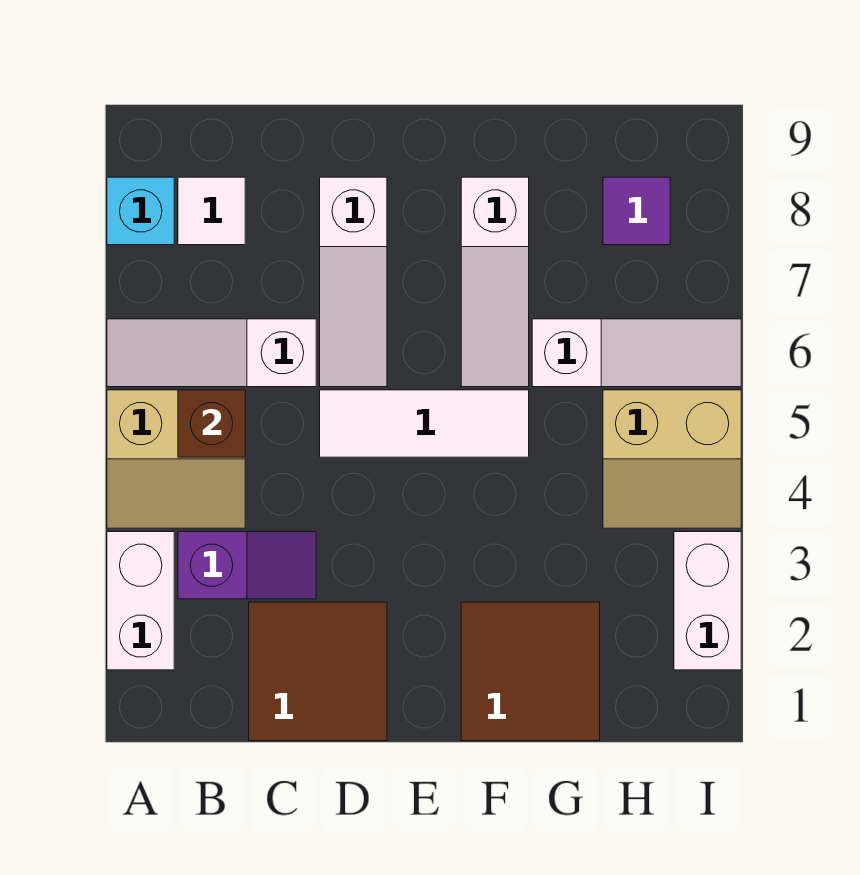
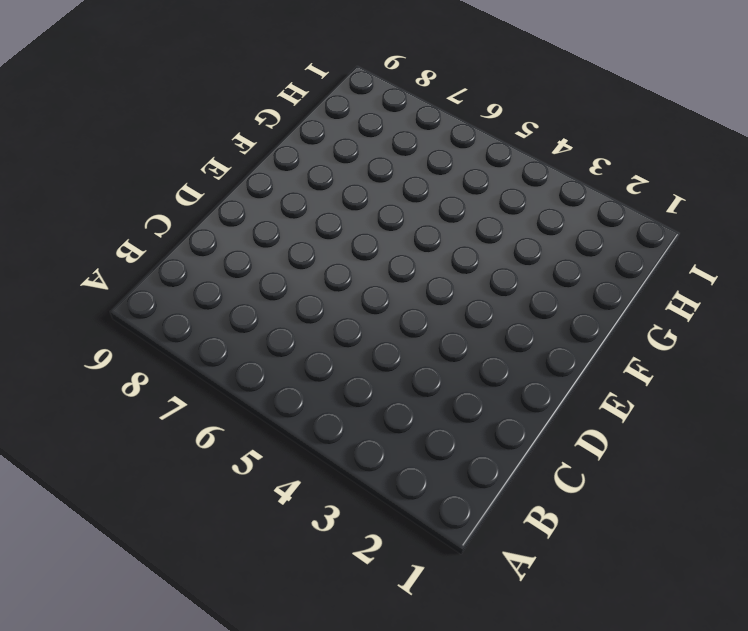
none -> white brick A2:A3 level 1
none -> tan slope A4:B5 level 1 top 5
none -> white slope A6:C6 level 1 top C

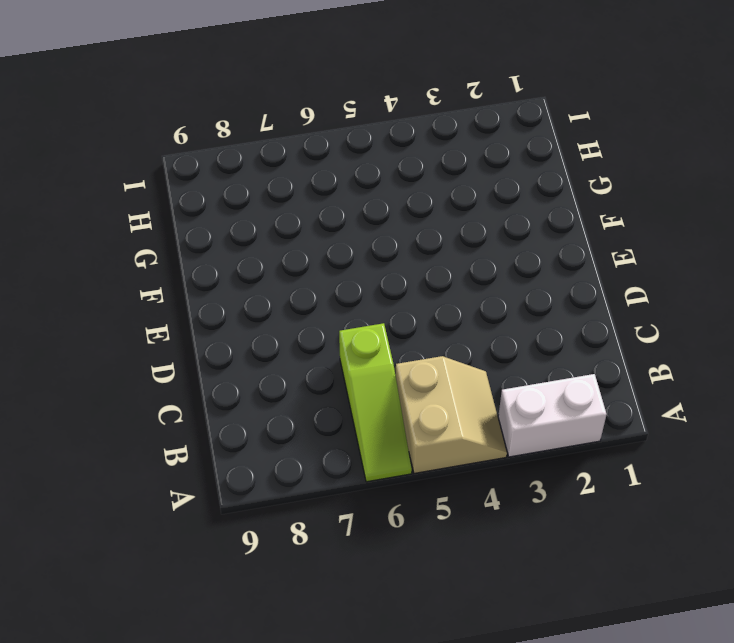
lime slope A6:C6 level 1 top C -> white slope A6:C6 level 1 top C
none -> cyan brick A8 level 1
none -> purple slope B3:C3 level 1 top B
none -> white tile B8 level 1

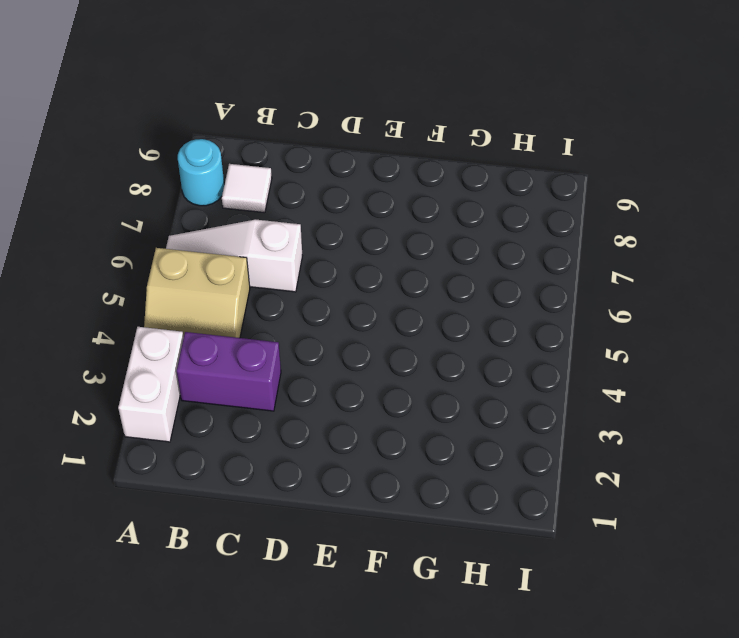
cyan round brick A8 level 1 -> cyan brick A8 level 1
purple brick B3:C3 level 1 -> purple slope B3:C3 level 1 top B
none -> brown tile C1:D2 level 1
none -> white tile D5:F5 level 1
none -> white slope D6:D8 level 1 top 8

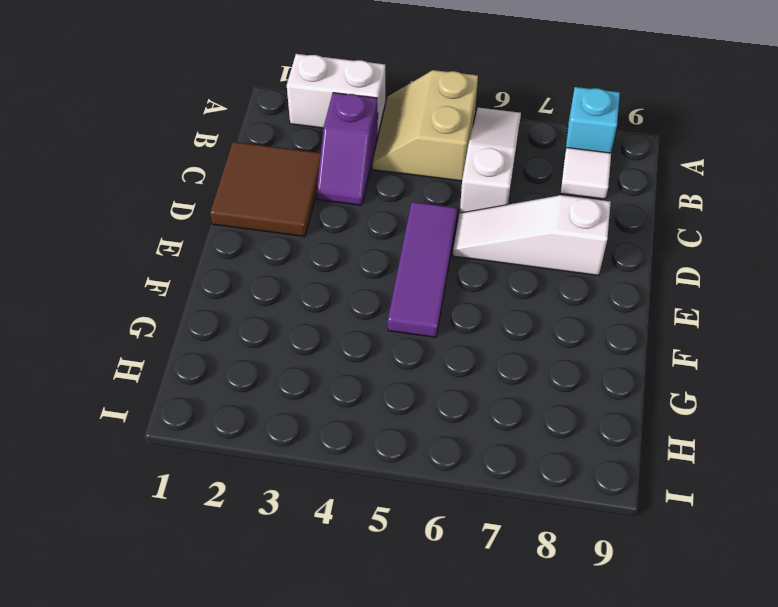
purple tile D5:F5 level 1 -> white tile D5:F5 level 1
none -> brown tile F1:G2 level 1
none -> white slope F6:F8 level 1 top 8
none -> white slope G6:I6 level 1 top G

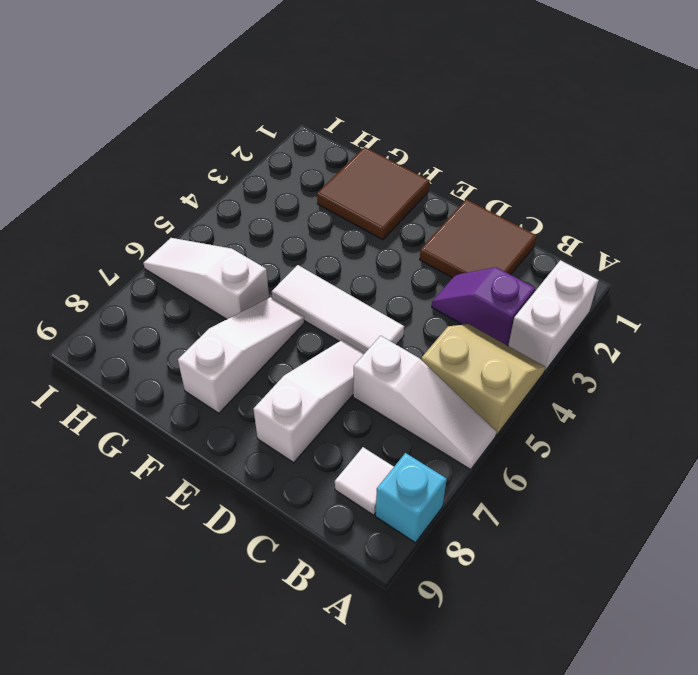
none -> tan slope H4:I5 level 1 top 5
none -> purple tile H8 level 1
none -> white brick I2:I3 level 1

